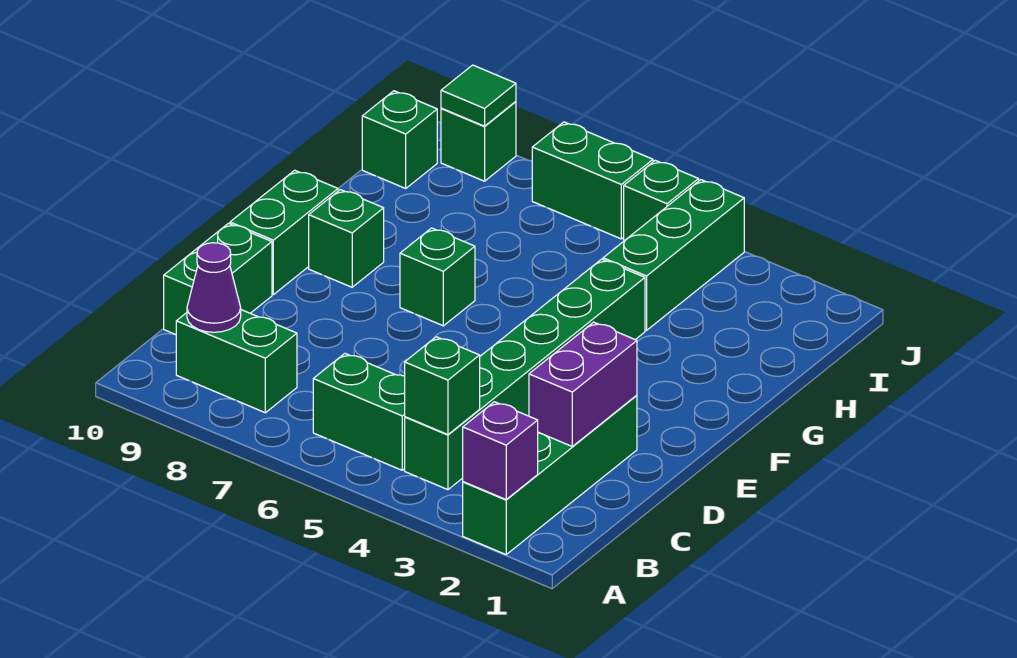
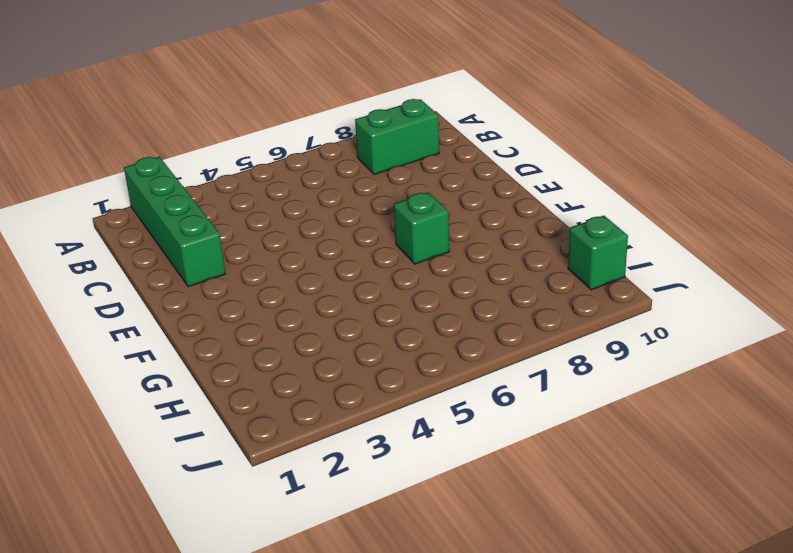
none -> green brick B4:G4 level 1
none -> green brick B5:B6 level 1
none -> green brick C10:D10 level 1

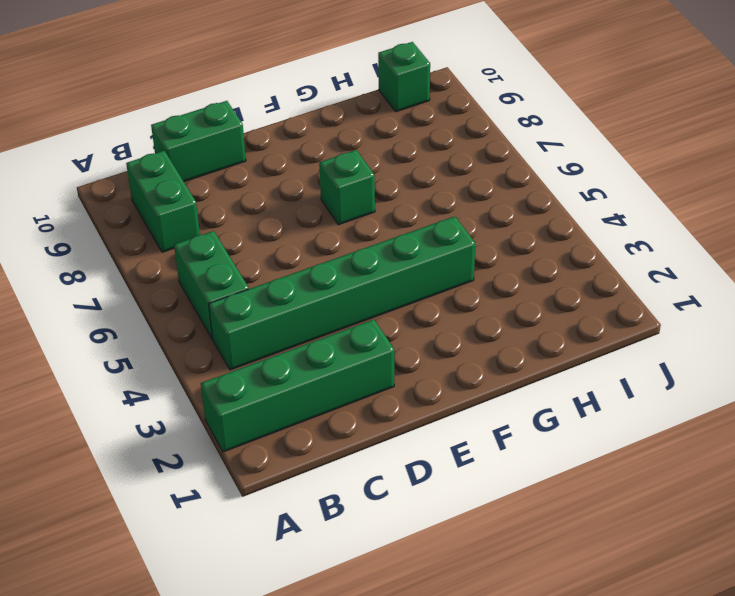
none -> green brick E10:F10 level 1
none -> green brick F9 level 1
none -> green brick H4:J4 level 1

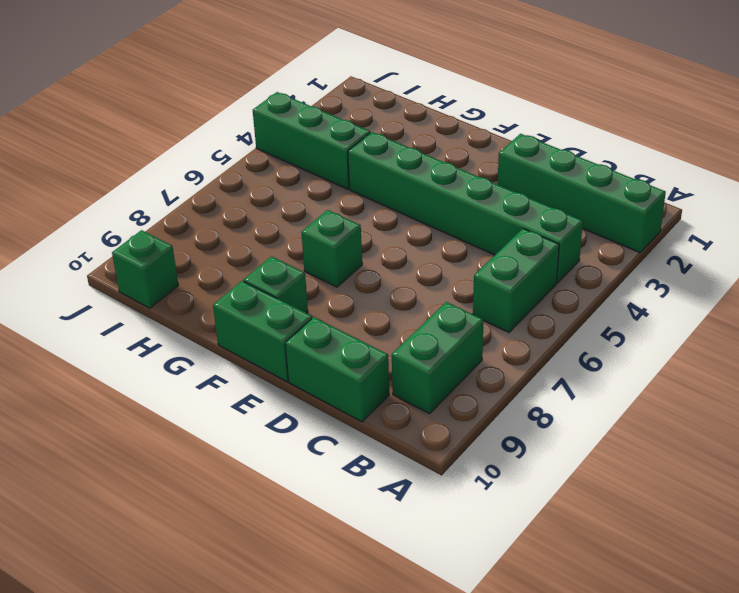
none -> green brick J5 level 1
none -> green brick J6:J7 level 1
none -> green brick J9 level 1

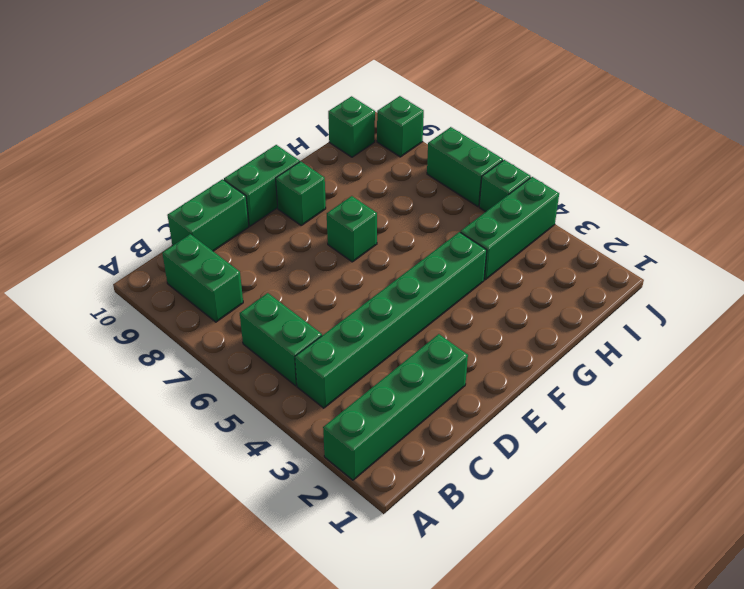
none -> purple brick A2 level 2
none -> green brick B4 level 2
none -> purple cone B9 level 2

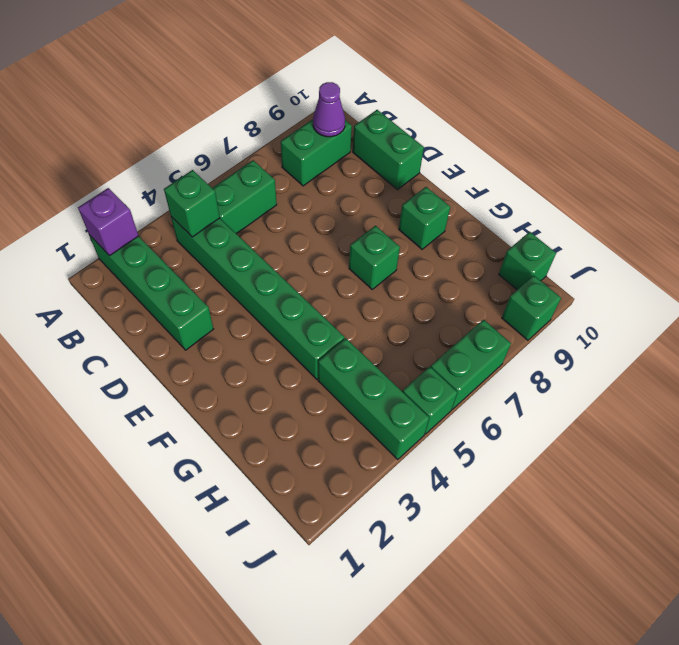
none -> green brick E10:F10 level 1
none -> purple brick C2:D2 level 2
none -> green tile J9 level 2

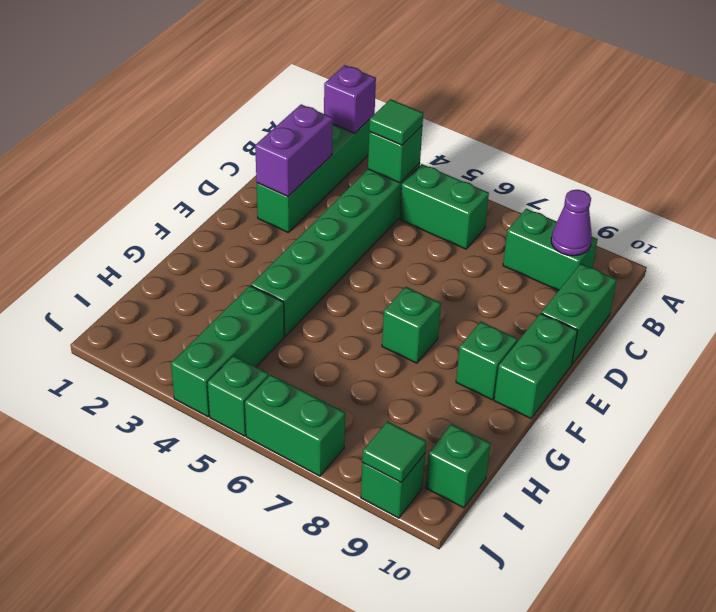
green tile B4 level 3 -> none

